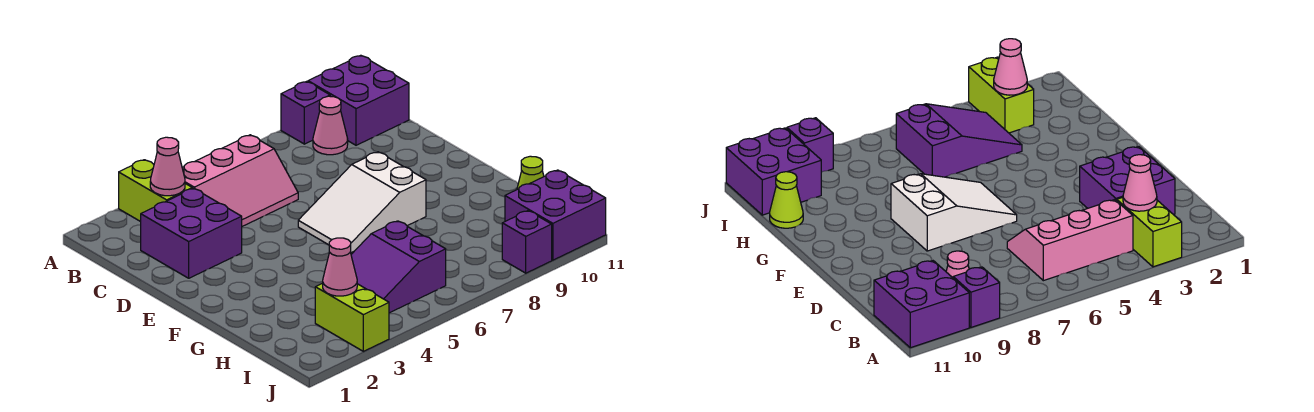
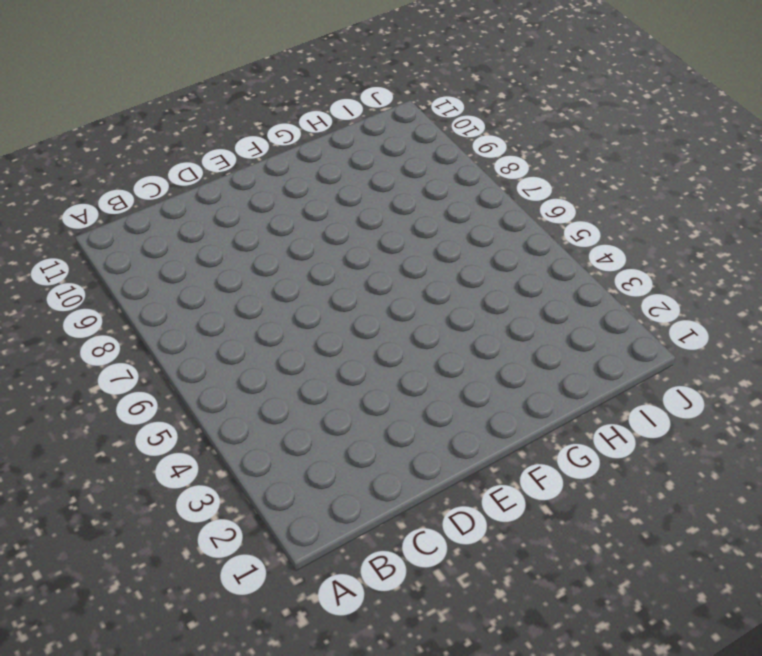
none -> lime brick A3:B3 level 1
none -> purple brick A9 level 1
none -> purple brick A10:B11 level 1

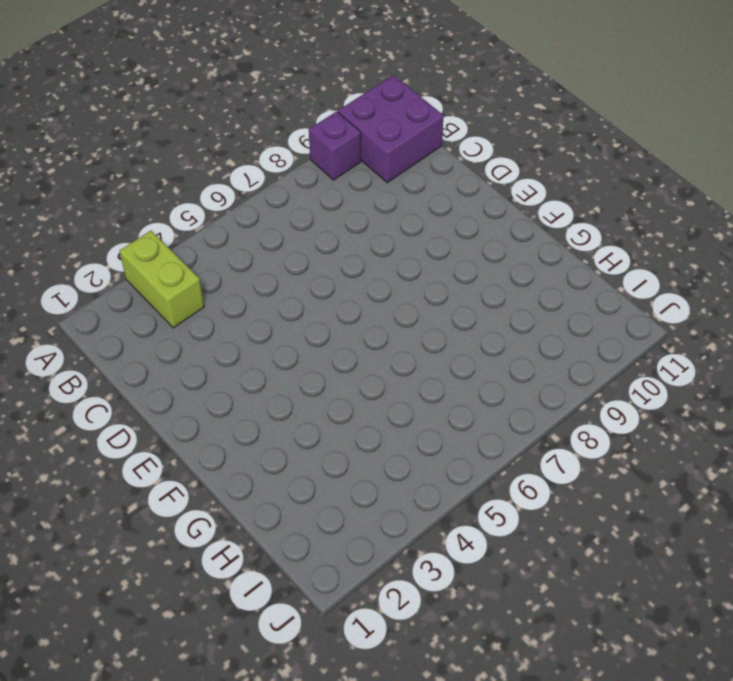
none -> pink slope B4:C6 level 1 top B
none -> pink cone B9 level 1
none -> purple brick C2:D3 level 1

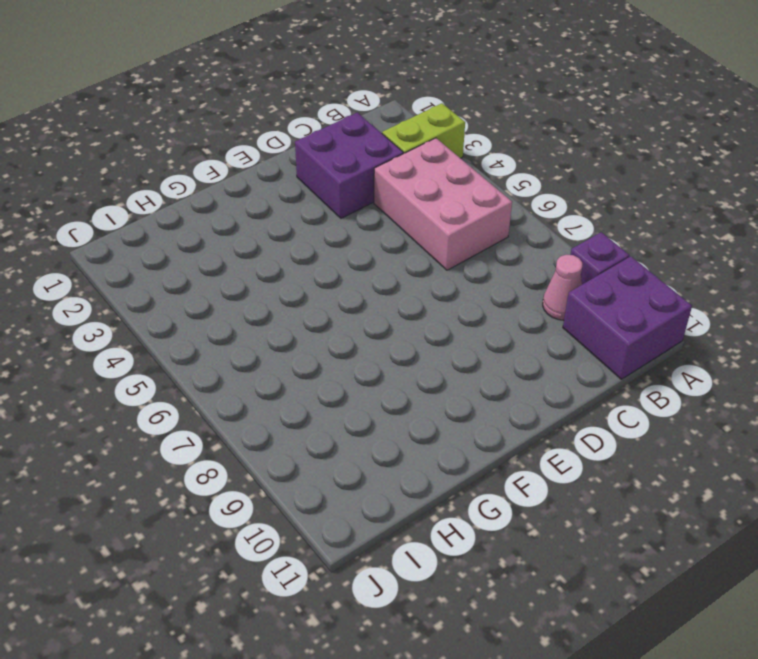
pink brick B4:C6 level 1 -> pink slope B4:C6 level 1 top B
none -> white slope E6:F8 level 1 top 8
none -> purple slope H4:I6 level 1 top 6
none -> lime cone H11 level 1

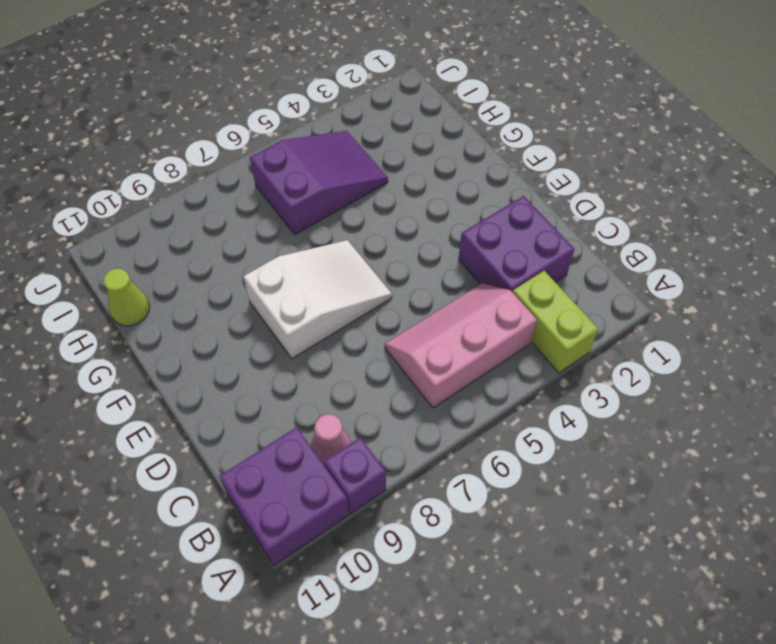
none -> lime brick I3:J3 level 1
none -> purple brick I10:J11 level 1
none -> purple brick J9 level 1

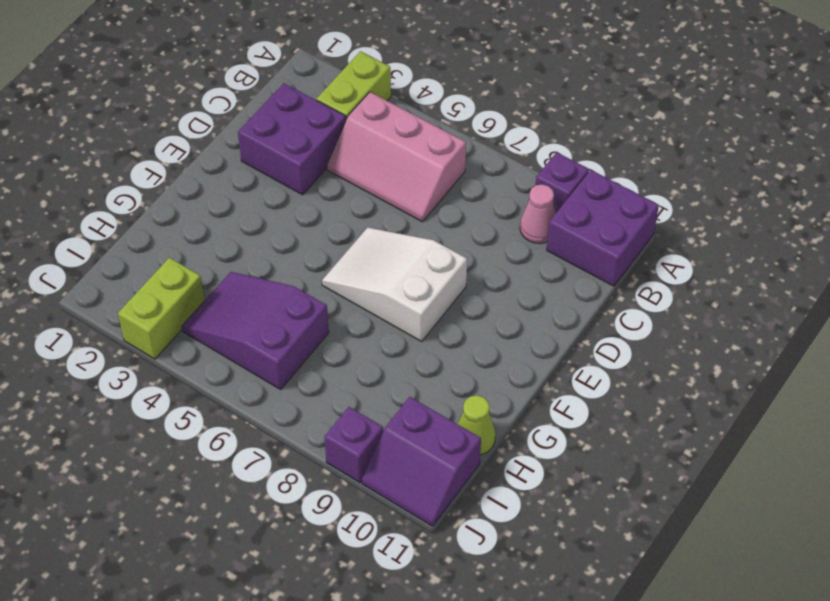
purple slope I10:J11 level 1 top I -> purple brick I10:J11 level 1
none -> pink cone B3 level 2
none -> pink cone I3 level 2

